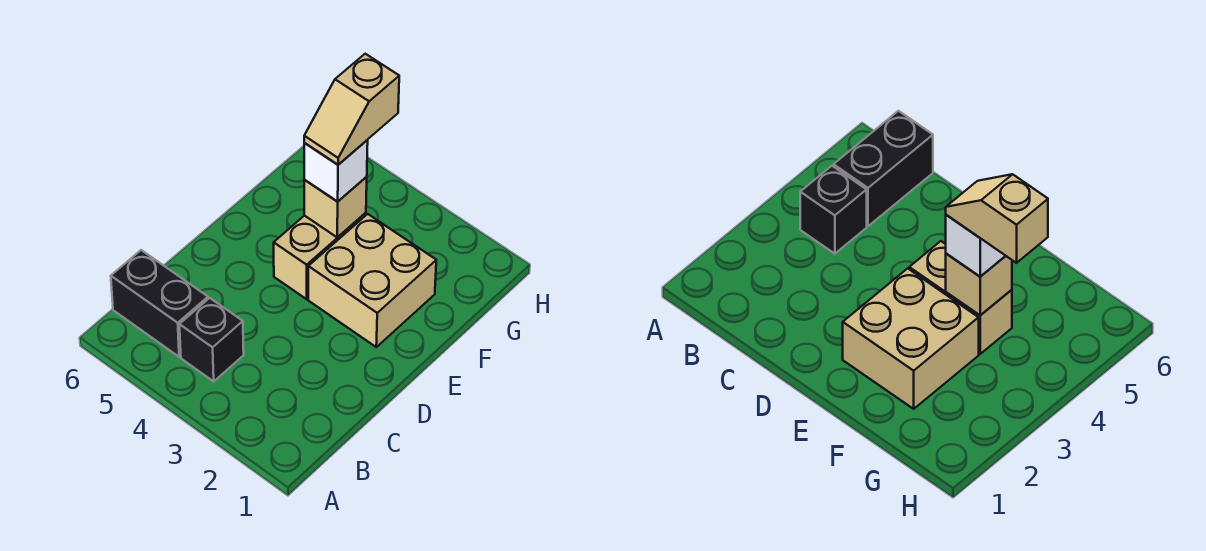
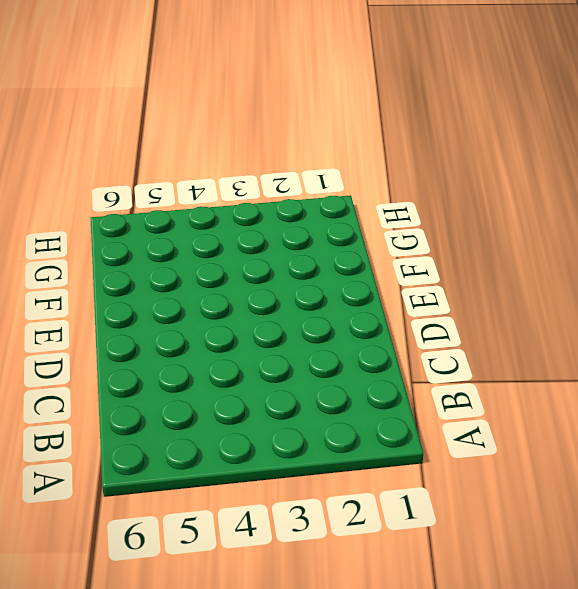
none -> black brick B4 level 1
none -> black brick B5:B6 level 1

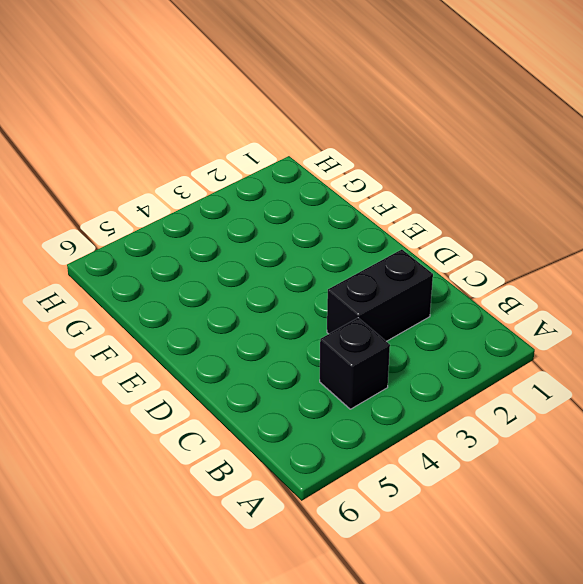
black brick C2:C3 level 1 -> black brick B5:B6 level 1
none -> tan brick E2:F3 level 1
none -> tan brick E4:F4 level 1

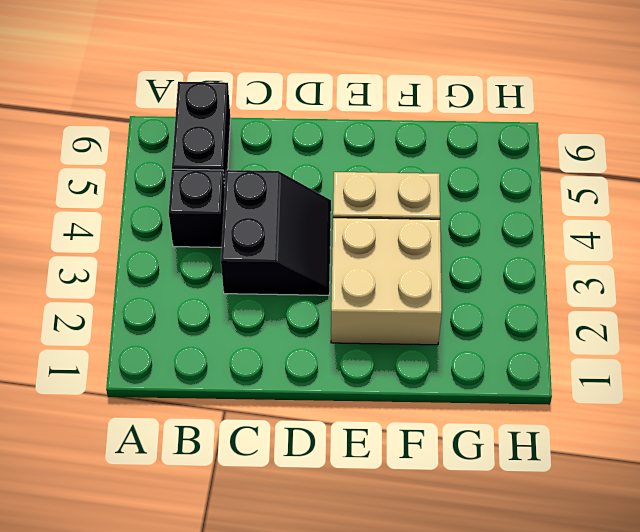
black slope C3:D4 level 1 top C -> none
none -> tan brick F4 level 2
none -> white brick F4 level 3

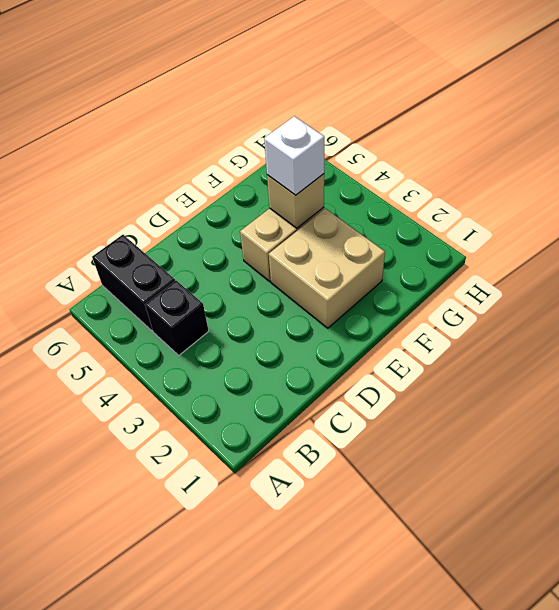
none -> tan slope F4:G4 level 4 top G

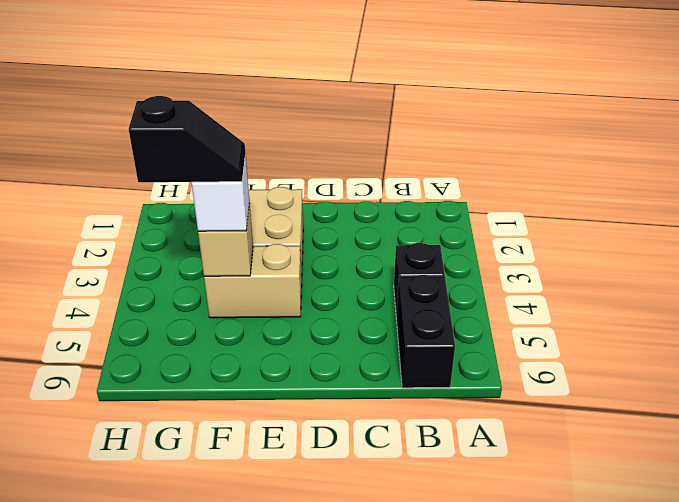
black slope F4:G4 level 4 top G -> tan slope F4:G4 level 4 top G

